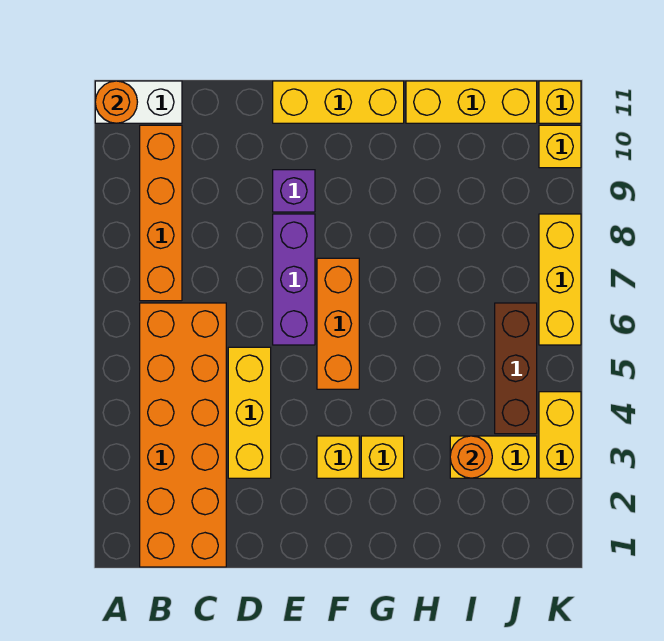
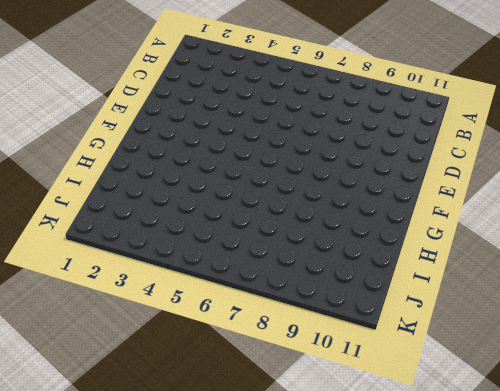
none -> white brick A11:B11 level 1
none -> orange brick B1:C6 level 1
none -> orange brick B7:B10 level 1

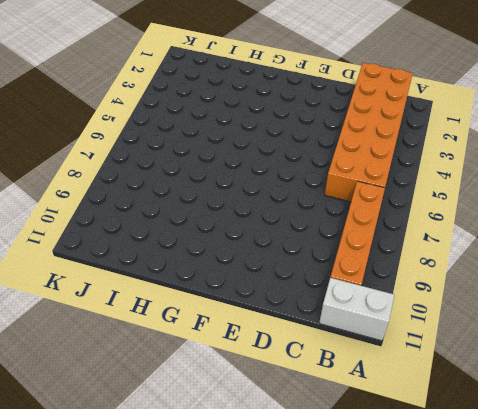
none -> yellow brick D3:D5 level 1
none -> purple brick E6:E8 level 1
none -> purple brick E9 level 1

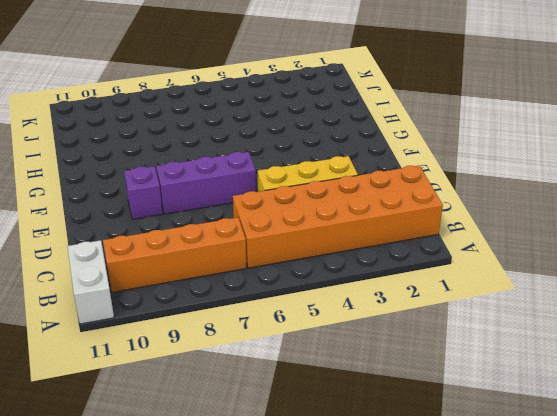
none -> yellow brick E11:G11 level 1
none -> yellow brick F3 level 1
none -> orange brick F5:F7 level 1

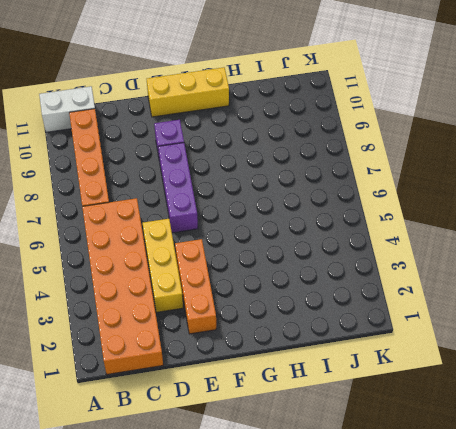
orange brick E2:E4 level 1 -> orange brick F5:F7 level 1
none -> yellow brick F3 level 1
none -> yellow brick G3 level 1
none -> yellow brick H11:J11 level 1

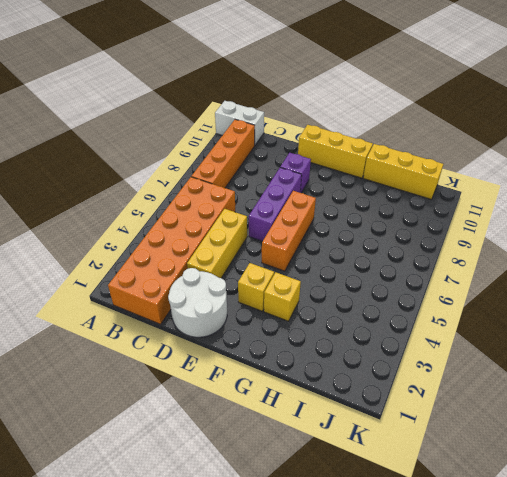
white round brick D1:E2 level 1 -> none
none -> yellow brick I3:J3 level 1
none -> brown brick J4:J6 level 1
none -> yellow brick K3:K4 level 1

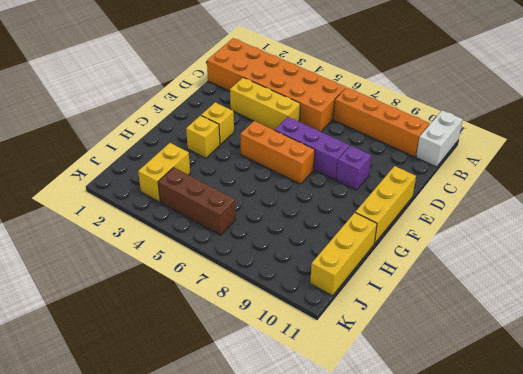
none -> yellow brick K3:K4 level 1
none -> yellow brick K6:K8 level 1
none -> yellow brick K10 level 1

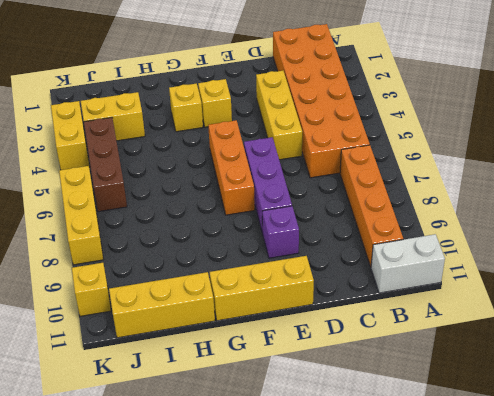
none -> yellow brick K11 level 1
none -> orange round brick A11 level 2
none -> orange round brick I3 level 2

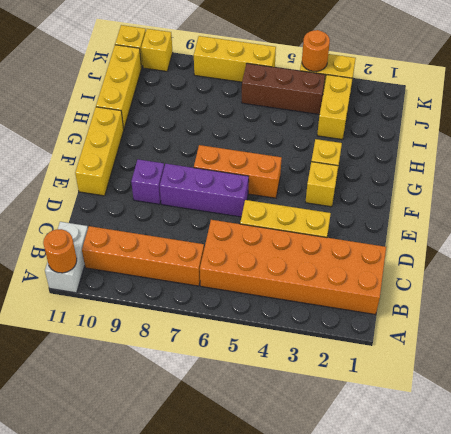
orange round brick K4 level 2 -> orange round brick I3 level 2

